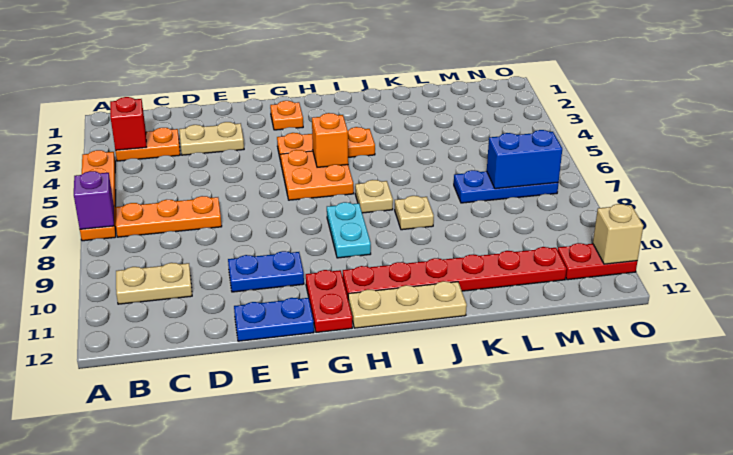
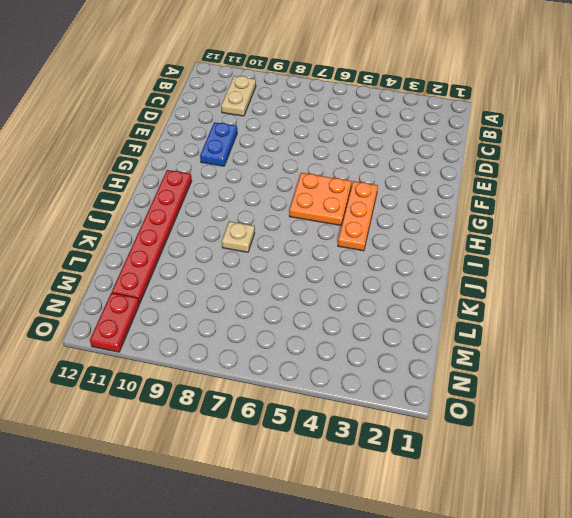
none -> orange plate A4:A7 level 1
none -> orange plate B3:C3 level 1
none -> orange plate B7:D7 level 1

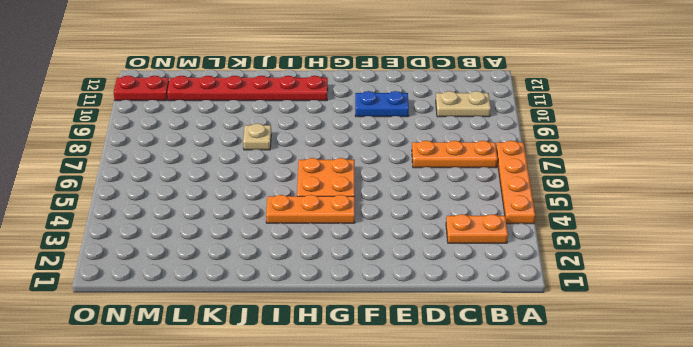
none -> tan plate D3:E3 level 1
none -> blue plate E12:F12 level 1
none -> orange plate G2 level 1

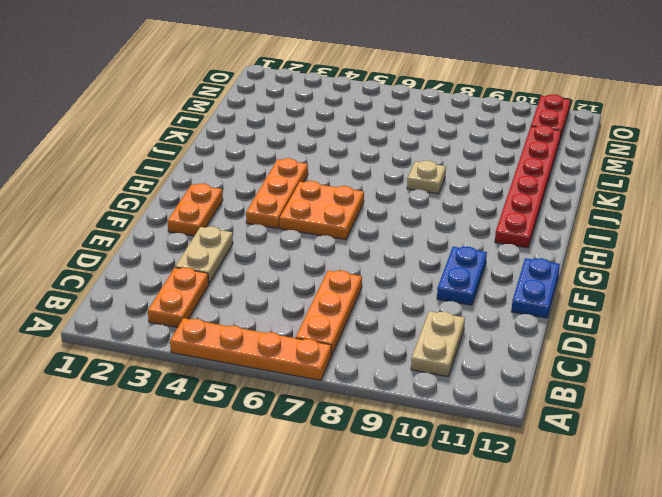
orange plate F2:G2 level 1 -> orange plate G2 level 1
none -> red plate G11:G12 level 1
none -> cyan plate H8:H9 level 1
none -> tan plate H12:J12 level 1

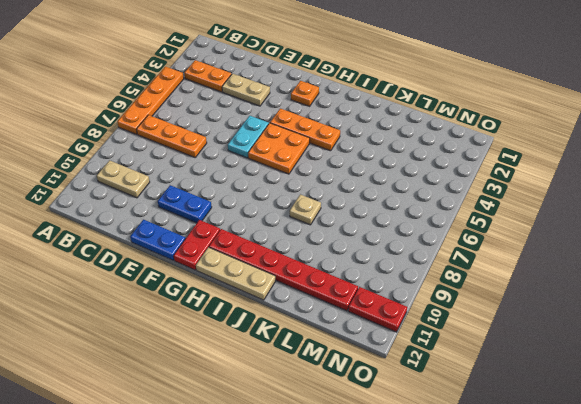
cyan plate F5:F6 level 1 -> cyan plate H8:H9 level 1
none -> tan plate I7 level 1
none -> blue plate L7:N7 level 1
none -> purple brick A7 level 2

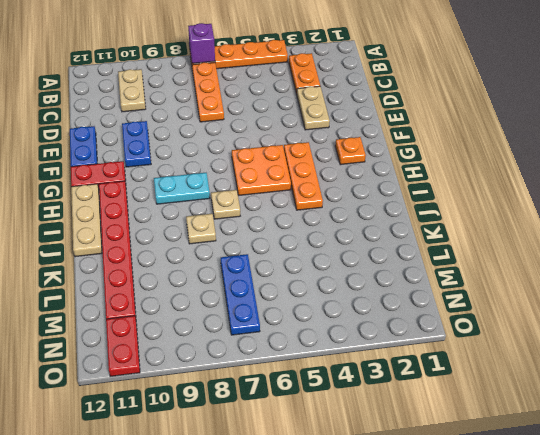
none -> red brick B3 level 2
none -> orange brick H5 level 2
none -> blue brick M7:N7 level 2

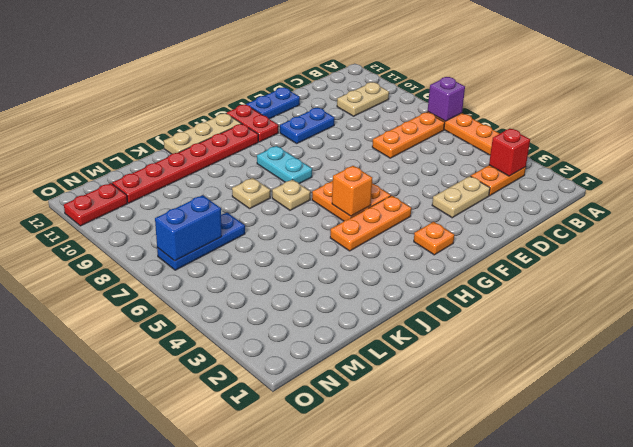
none -> tan brick O11 level 2

